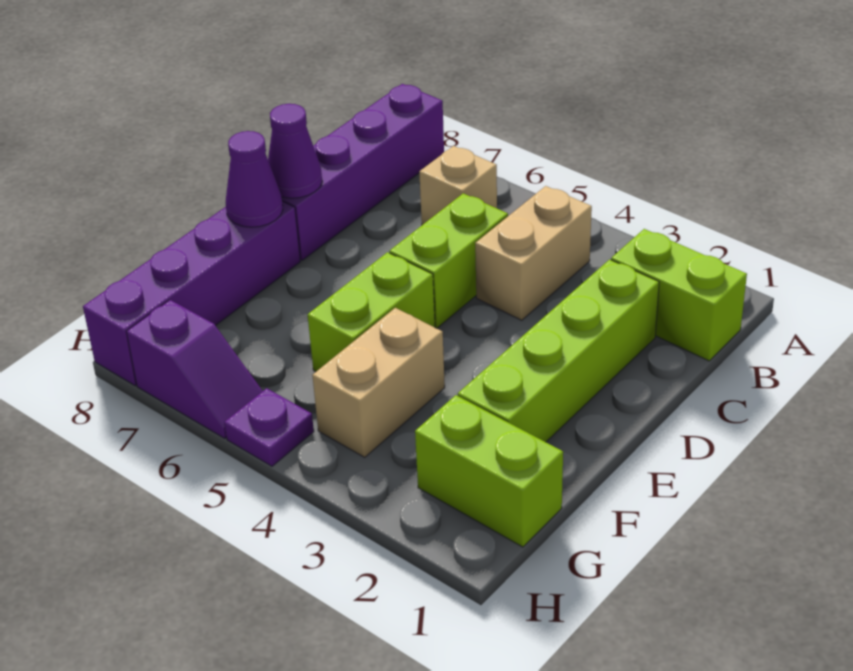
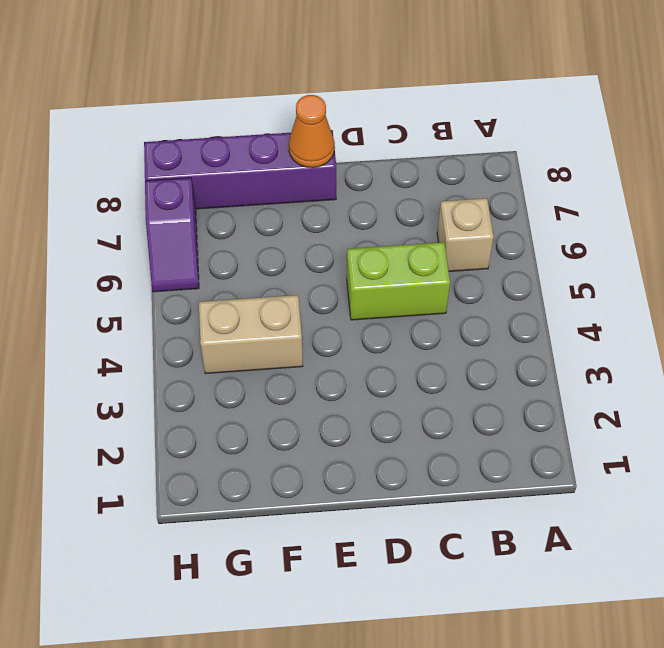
orange cone E8 level 2 -> purple cone E8 level 2
none -> purple brick A8:D8 level 1
none -> lime brick B1:B2 level 1
none -> tan brick B4:C4 level 1

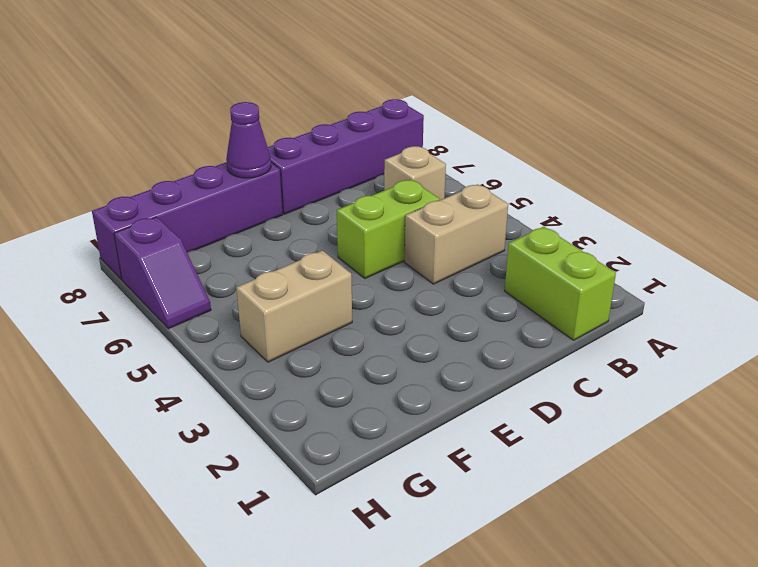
none -> lime brick C2:F2 level 1
none -> lime brick E5:F5 level 1
none -> lime brick G1:G2 level 1

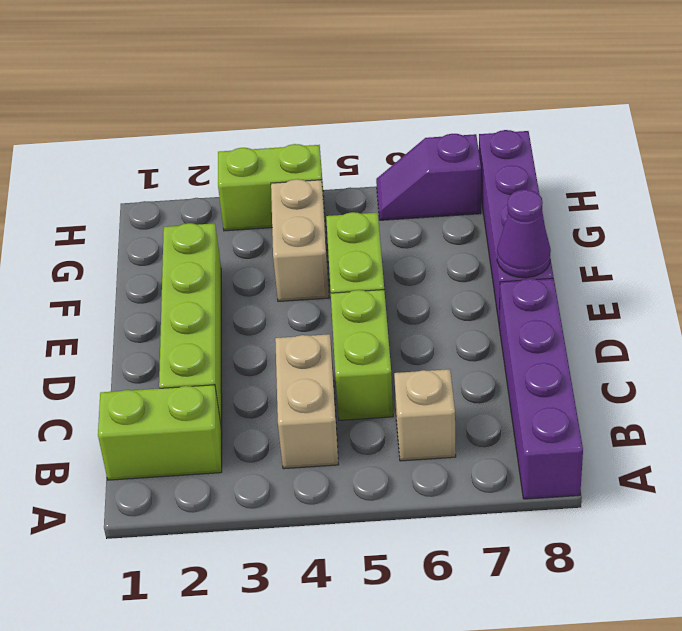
lime brick H3:H4 level 1 -> lime brick G1:G2 level 1
none -> purple plate H5 level 1
none -> purple cone D8 level 2

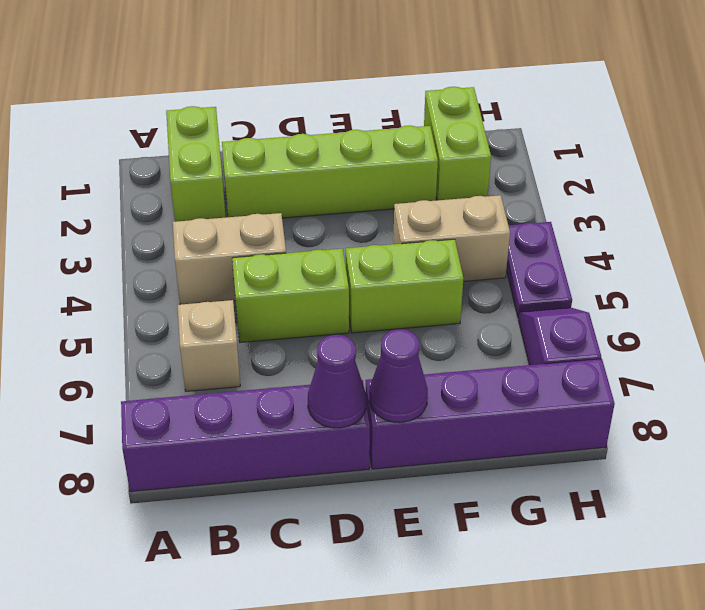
purple plate H4:H5 level 1 -> purple plate H5 level 1

